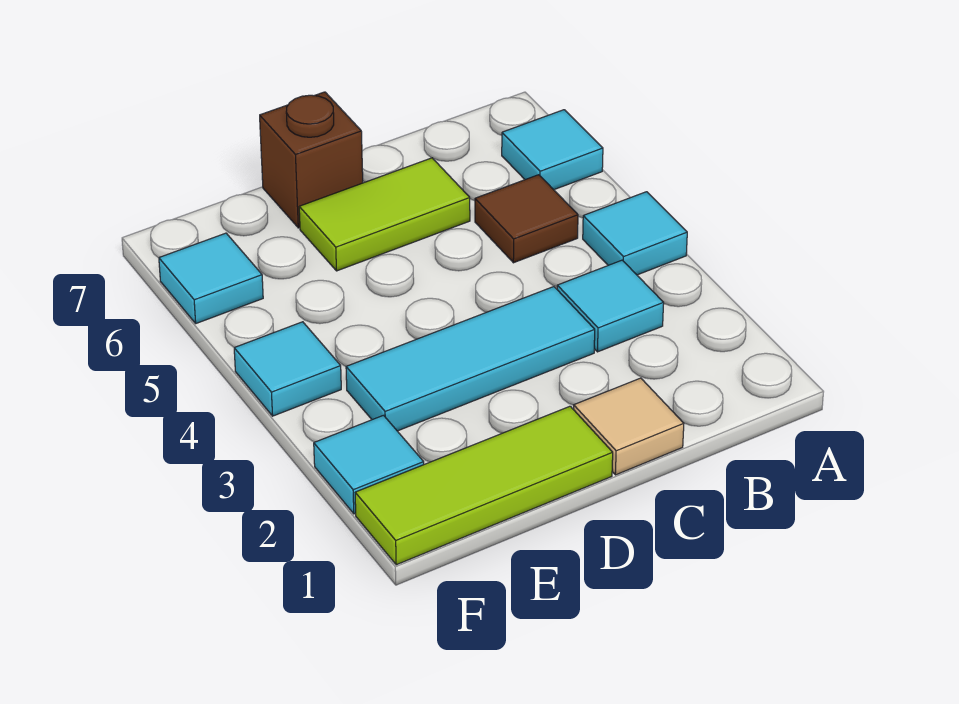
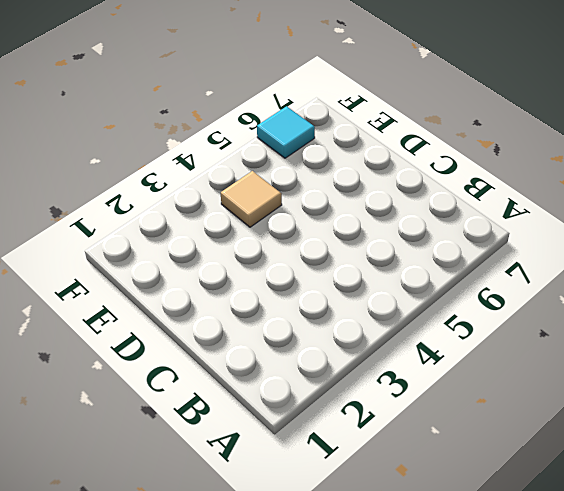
tan tile E4 level 1 -> tan tile C1 level 1
none -> cyan tile A4 level 1
none -> cyan tile A6 level 1
none -> cyan tile B3 level 1

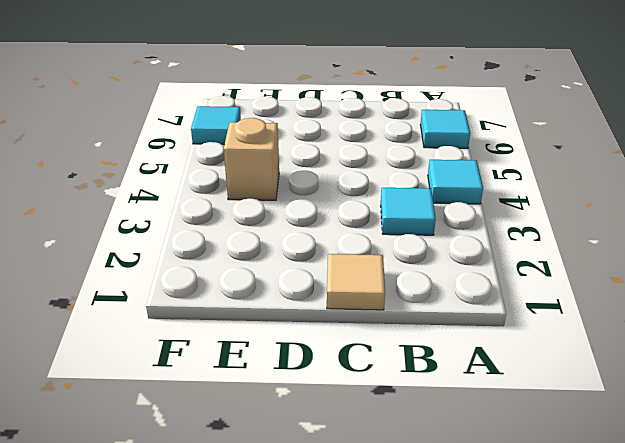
tan brick E4 level 1 -> none
none -> brown tile B5 level 1
none -> cyan tile C3:E3 level 1
none -> lime tile C6:D6 level 1

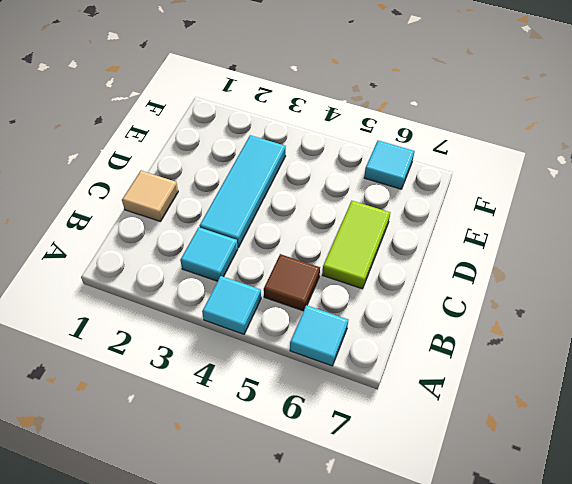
none -> lime tile D1:F1 level 1
none -> brown brick D7 level 1
none -> cyan tile F2 level 1

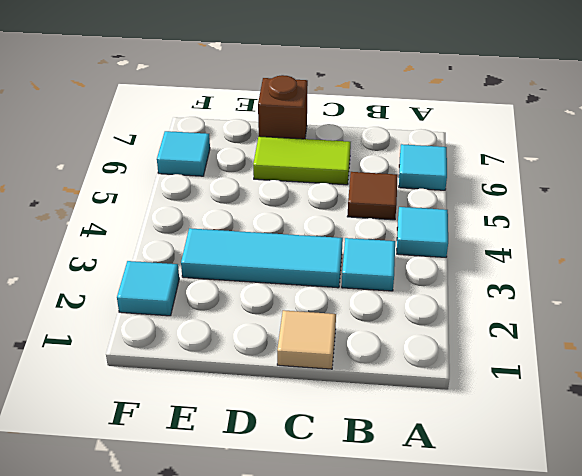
none -> lime tile D1:F1 level 1
none -> cyan tile F4 level 1

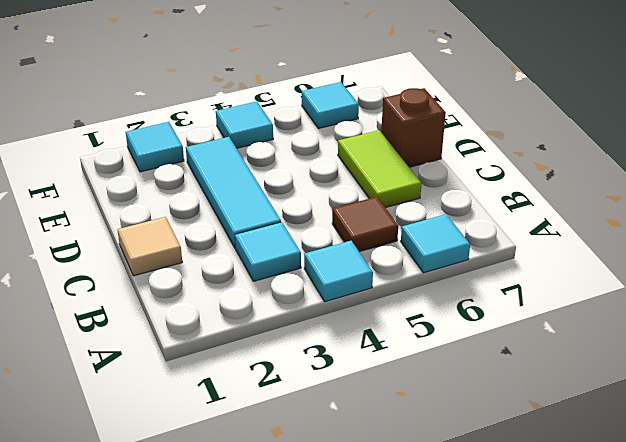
none -> lime tile D1:F1 level 1

